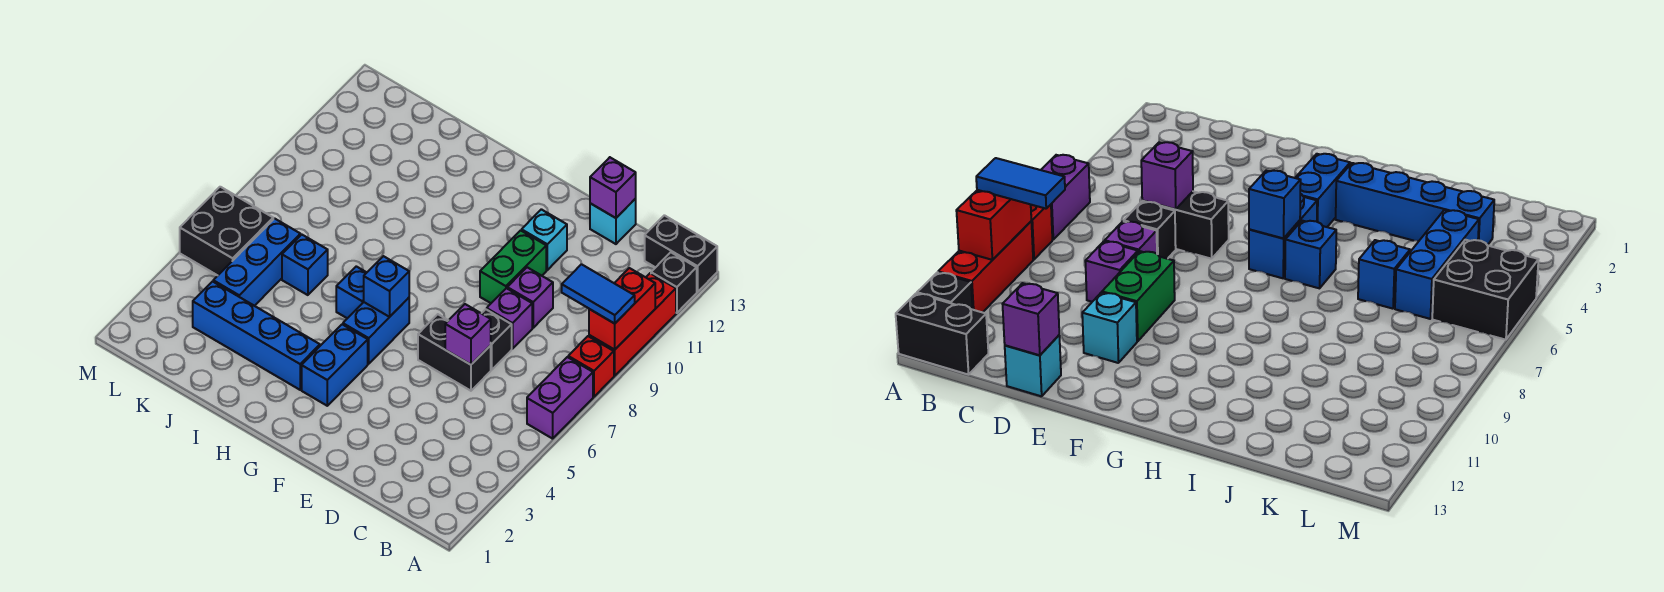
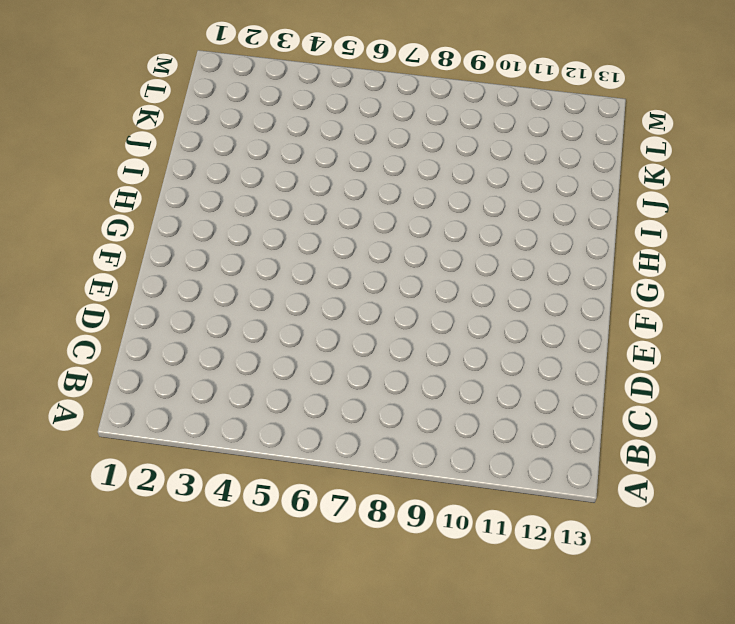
none -> purple brick A6:A7 level 1
none -> red brick A8 level 1
none -> red brick A9:A11 level 1

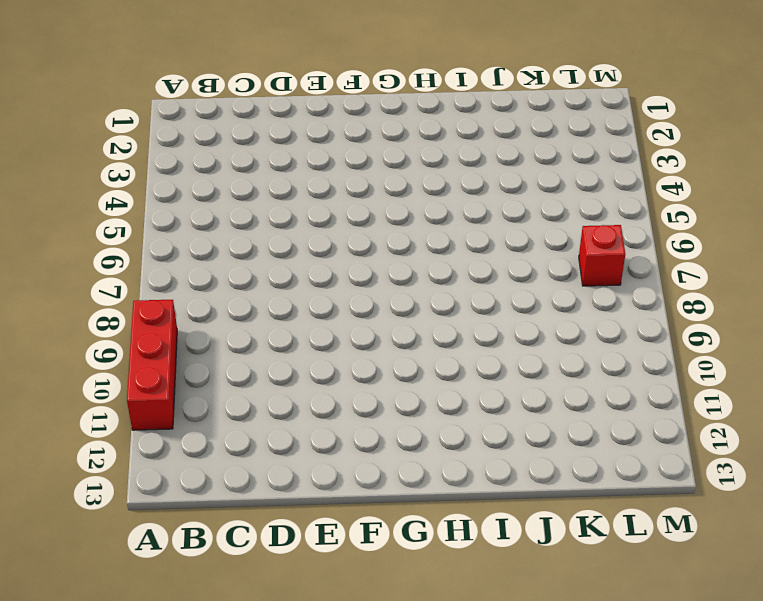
red brick L7 level 1 -> red brick A8 level 1
none -> purple brick A6:A7 level 1
none -> black brick A12 level 1
none -> black brick A13:B13 level 1

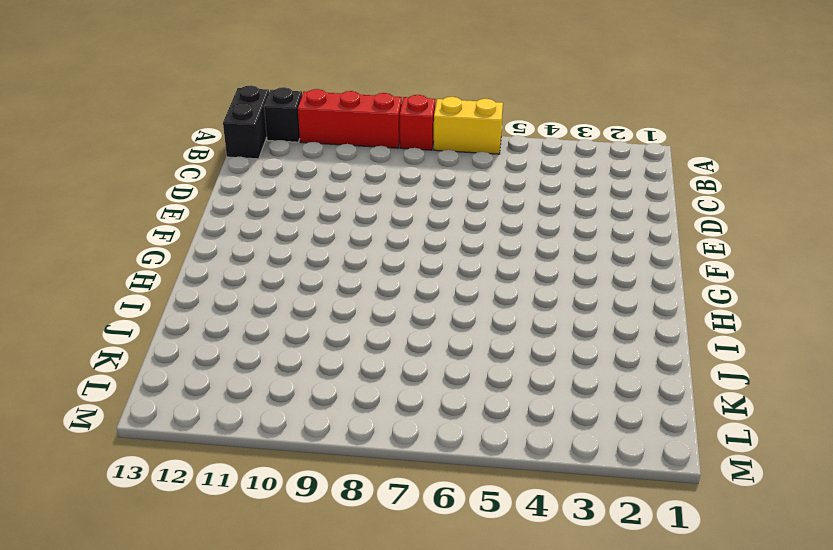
yellow brick A6:A7 level 1 -> purple brick A6:A7 level 1
none -> black brick D6:E6 level 1
none -> black brick D7 level 1
none -> purple brick D8 level 1

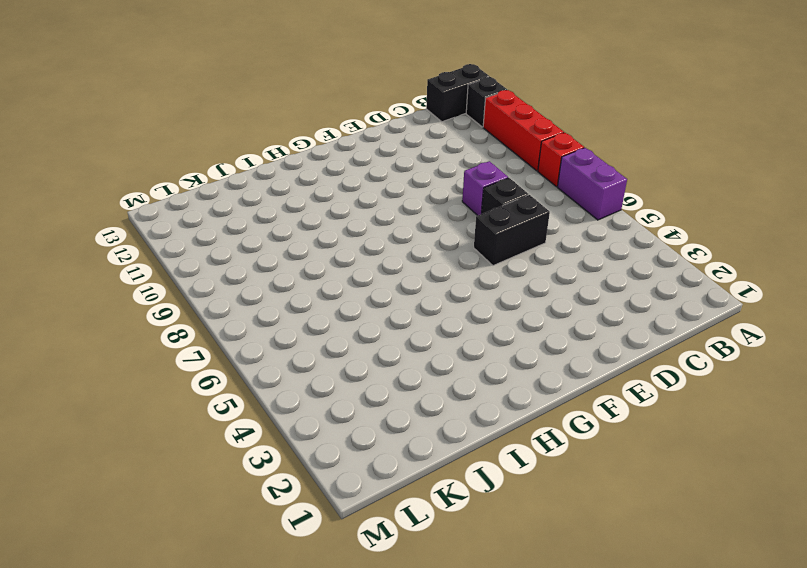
none -> purple brick D9 level 1
none -> cyan brick D13 level 1
none -> green brick E9:E10 level 1

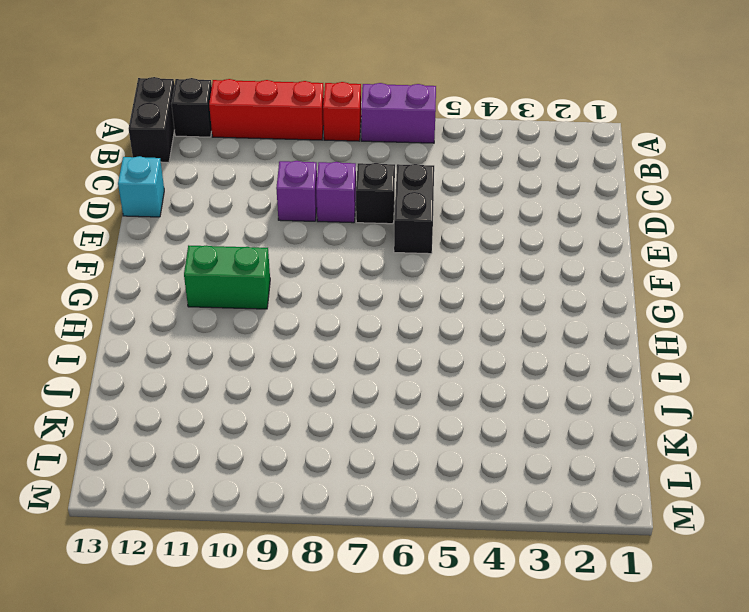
green brick G10:G11 level 1 -> green brick E9:E10 level 1
none -> cyan brick E11 level 1
none -> blue brick G3:G4 level 1
none -> blue brick G5:G6 level 1

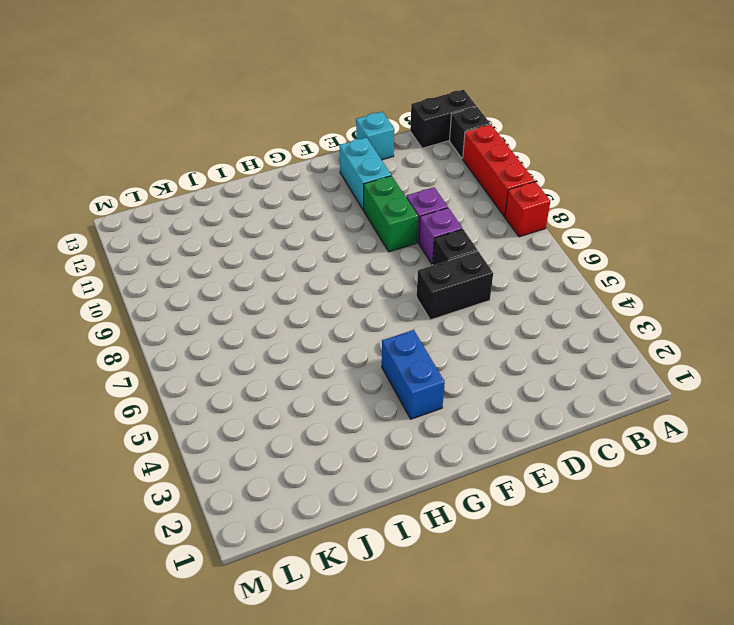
cyan brick E11:E12 level 1 -> cyan brick E11 level 1
none -> purple brick A6:A7 level 1
none -> blue brick G5:G6 level 1
none -> blue brick H3:K3 level 1

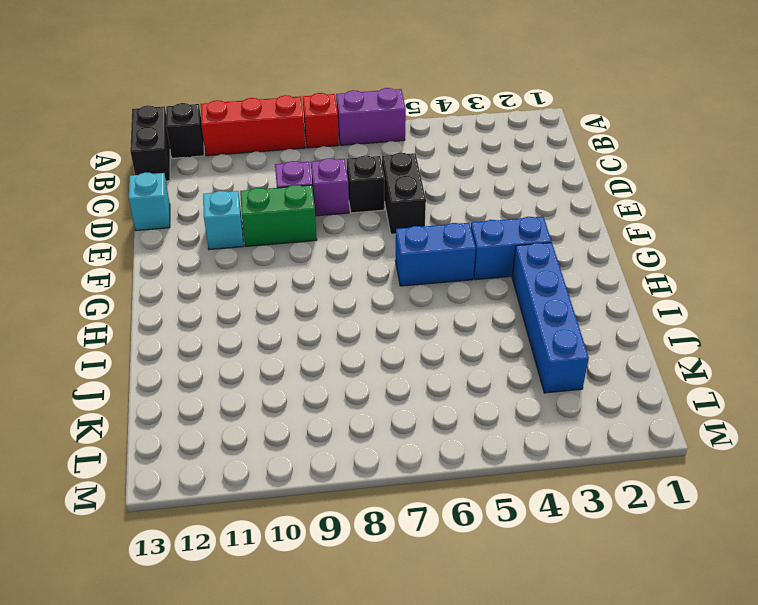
none -> blue brick H6 level 1
none -> blue brick J6 level 1
none -> blue brick K4:K6 level 1

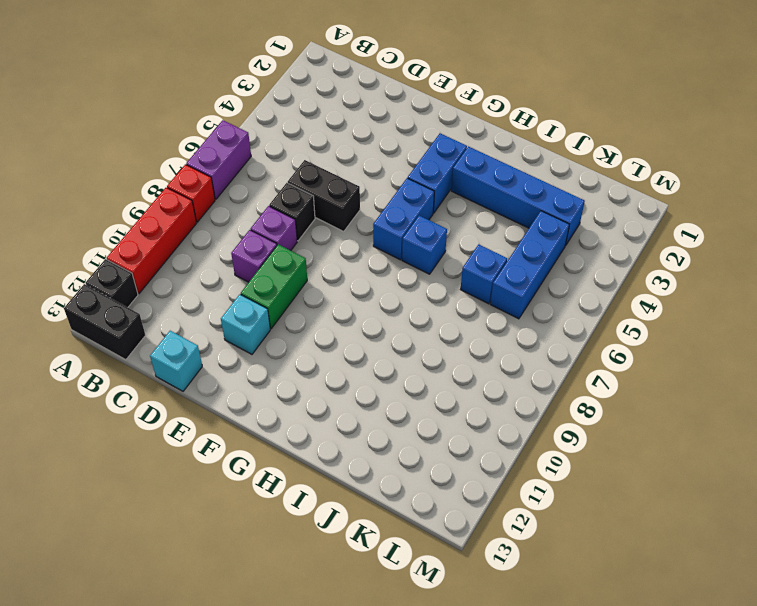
none -> black brick L5:M6 level 1
none -> red brick A9:A10 level 2
none -> purple brick D6 level 2

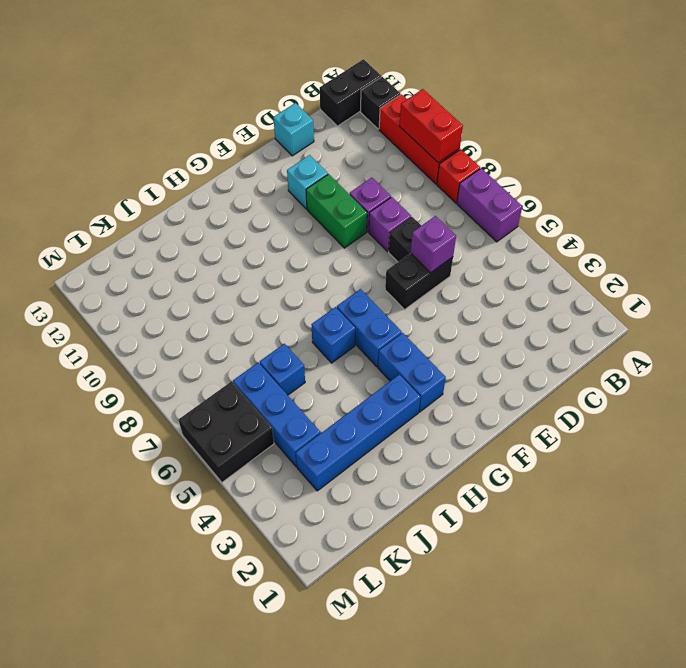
none -> purple brick D13 level 2
none -> blue brick G6 level 2
none -> blue tile A9:B9 level 3

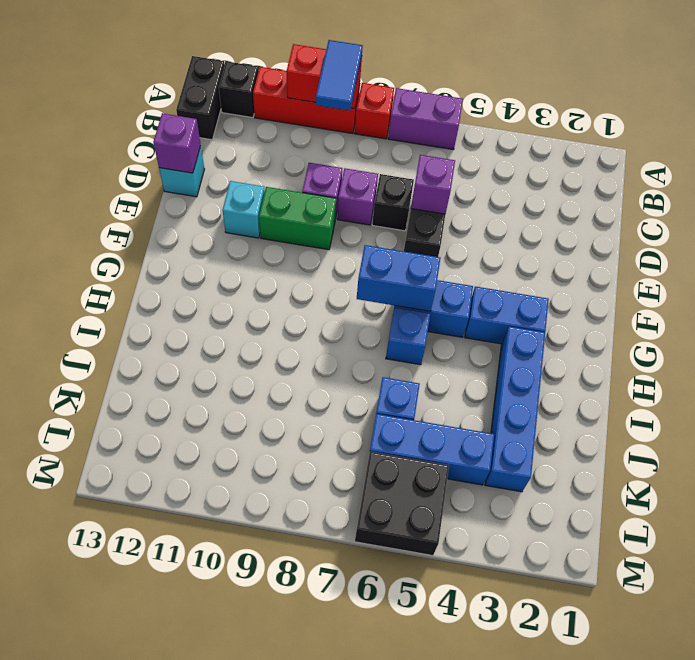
blue brick G6:G7 level 2 -> blue brick G6 level 2

